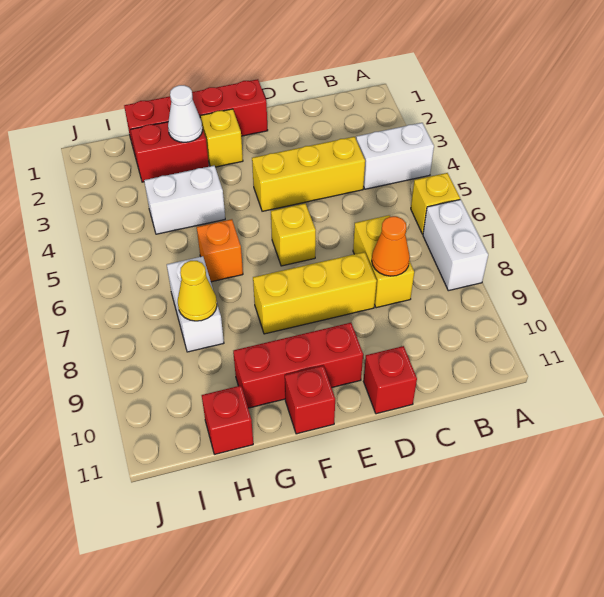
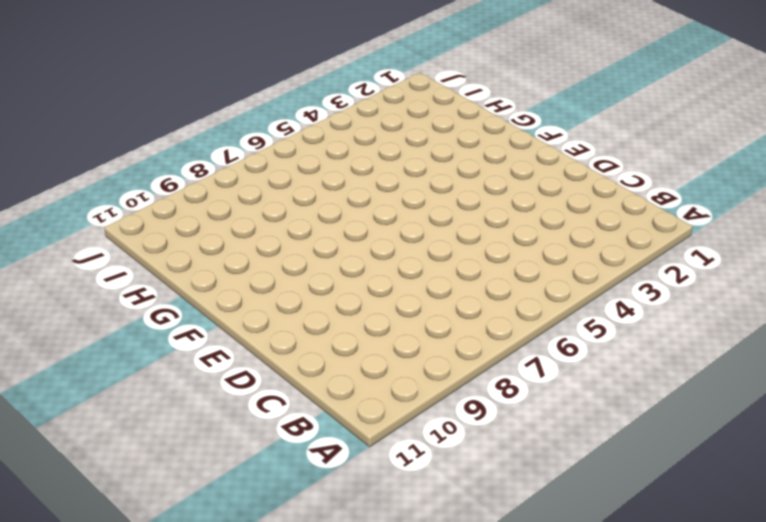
none -> white brick A4:B4 level 1
none -> yellow brick A6 level 1
none -> white brick A7:A8 level 1

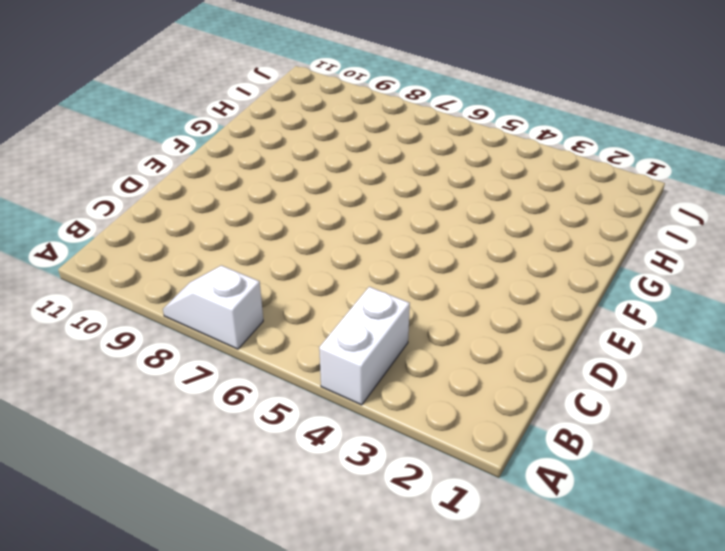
white slope A7:A8 level 1 top 7 -> white brick A7:A8 level 1
none -> yellow brick A6 level 1
none -> yellow brick C4:E4 level 1
none -> yellow brick C7:C8 level 1

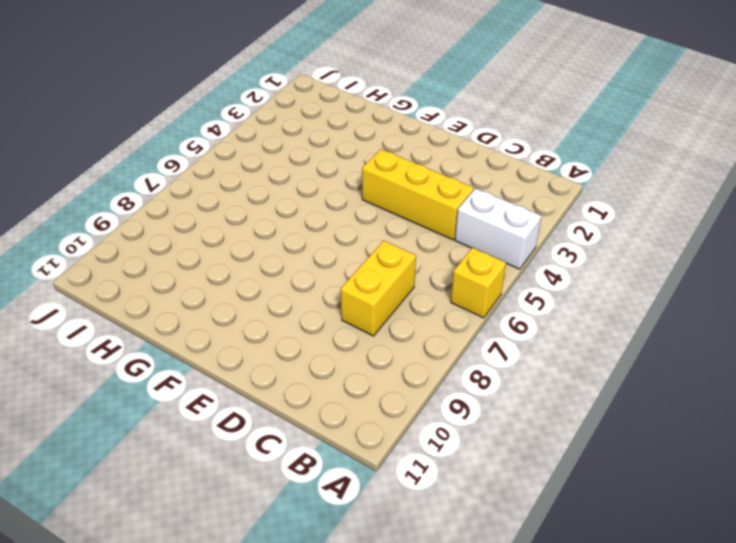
none -> white brick A7:A8 level 1
none -> yellow brick D8:F8 level 1
none -> red brick D11 level 1

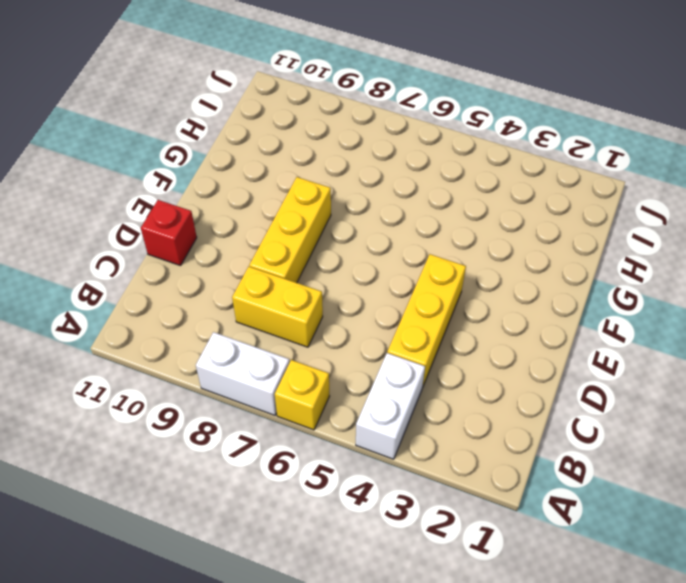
none -> red brick E1:H1 level 1
none -> yellow brick E6 level 1
none -> red brick E10:G10 level 1

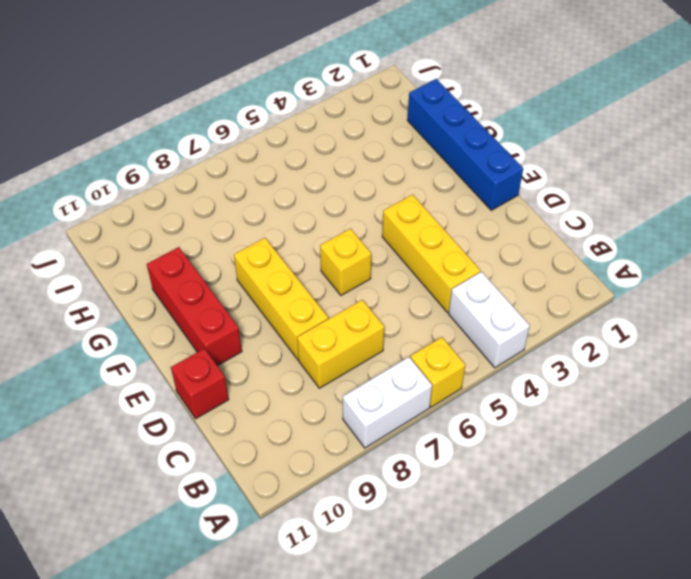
blue brick E1:H1 level 1 -> red brick E1:H1 level 1
none -> yellow brick F2 level 1
none -> red brick F11 level 1
none -> red brick G2:H2 level 1

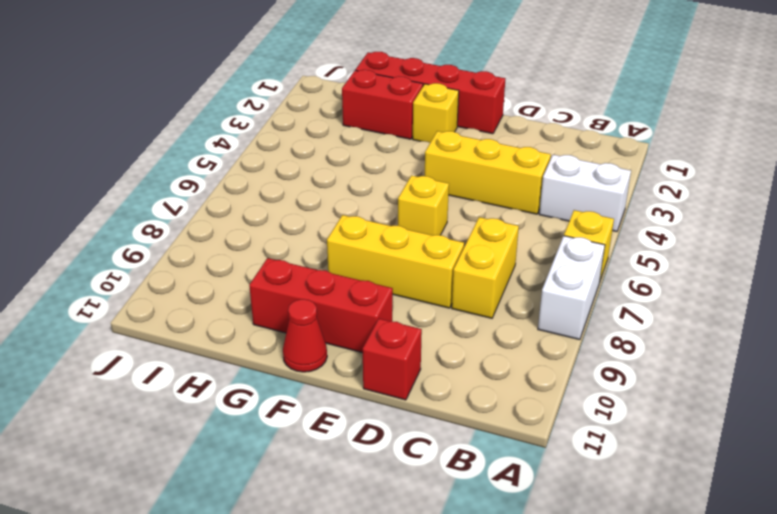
red cone F11 level 1 -> red brick F11 level 1
none -> white brick G4:H4 level 1
none -> orange brick G6 level 1
none -> white brick H7:H8 level 1

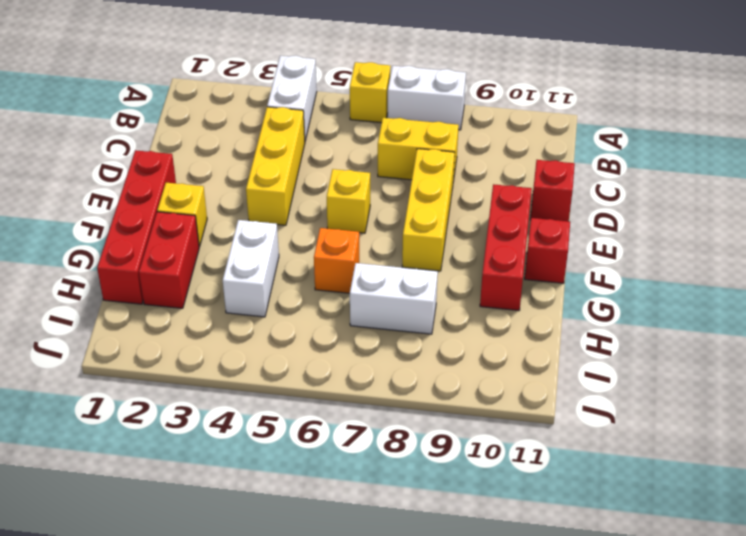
none -> red brick H11 level 1
none -> orange cone C8 level 2
none -> white cone G2 level 2

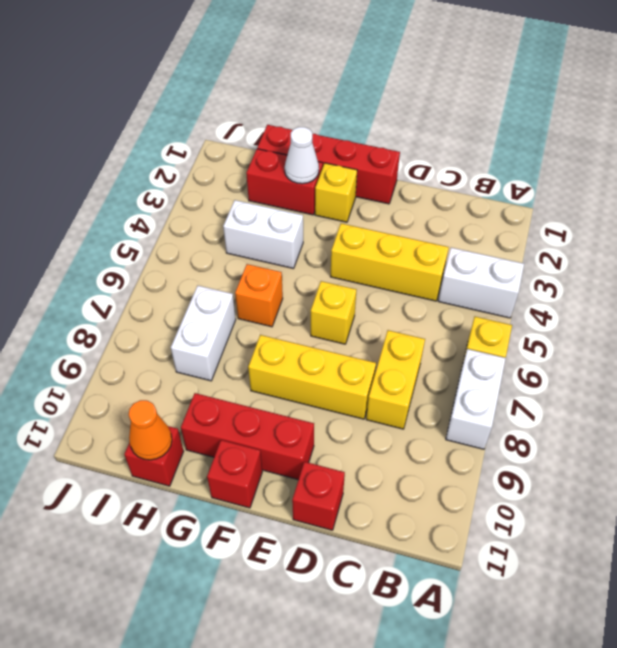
orange cone H11 level 2 -> orange cone C8 level 2
none -> yellow cone H8 level 2

